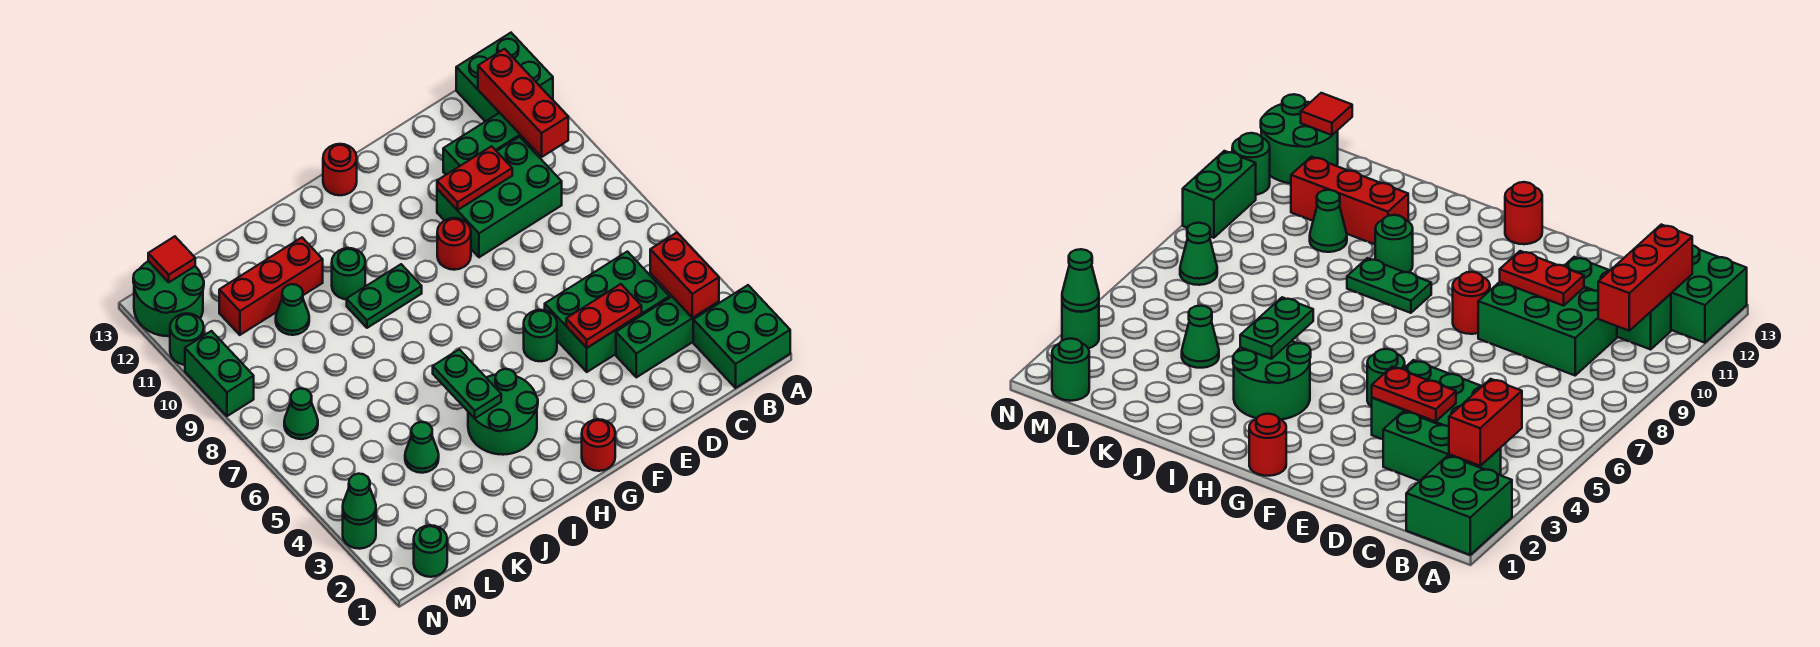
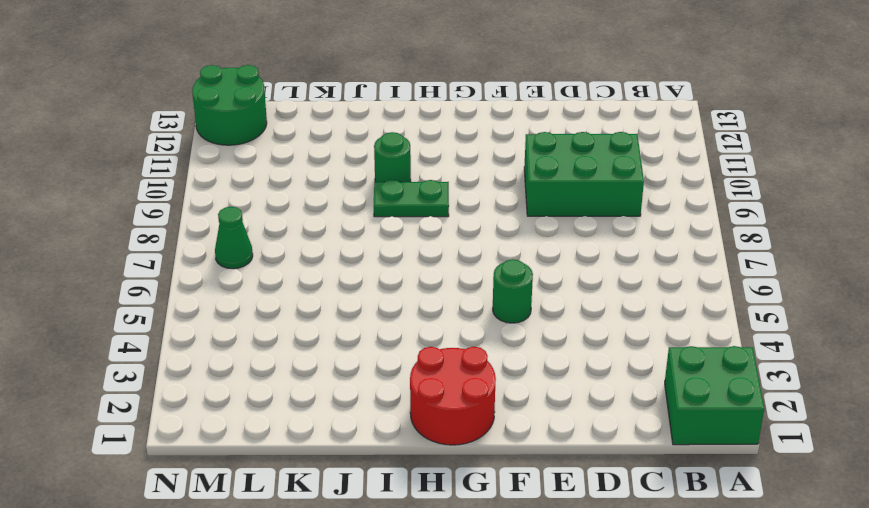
red round brick G1:H2 level 1 -> red round brick G1 level 1
none -> green brick A12:B13 level 1
none -> green brick B3:D3 level 1
none -> green brick B11:D11 level 1

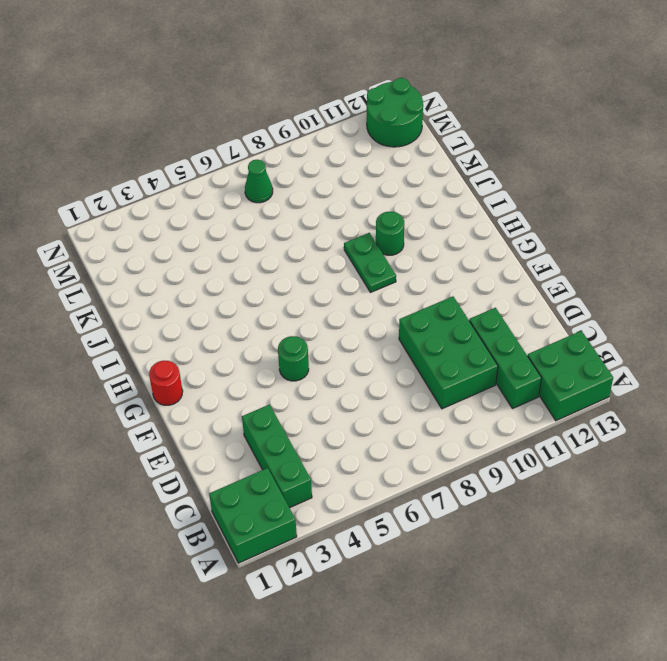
none -> green brick C4:E5 level 1
none -> red round brick F9 level 1
none -> red round brick G13 level 1

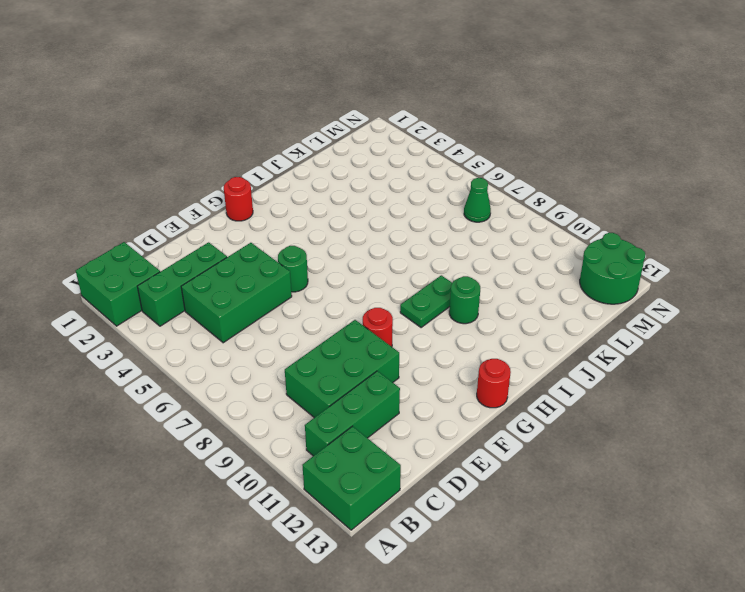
none -> green round brick H3:I4 level 1
none -> red brick J11:L11 level 1
none -> green cone K4 level 1

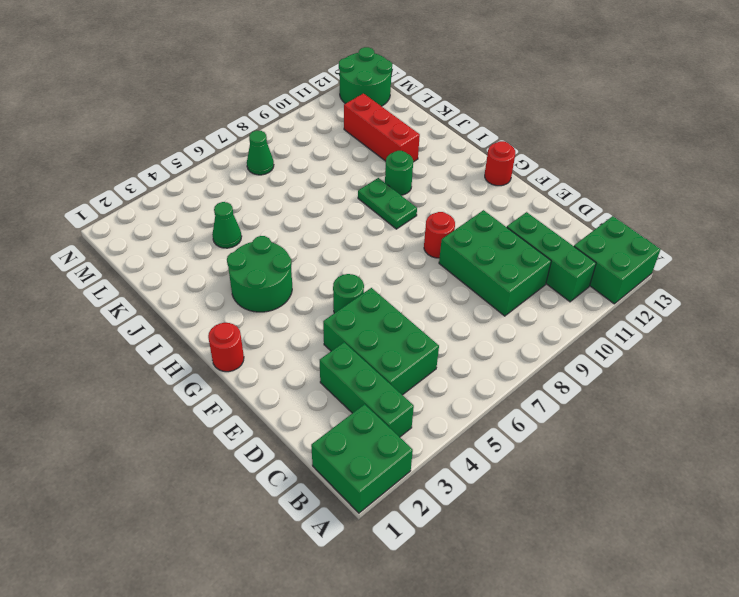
none -> green cone K10 level 1
none -> green round brick M1 level 1
none -> green round brick N3 level 1

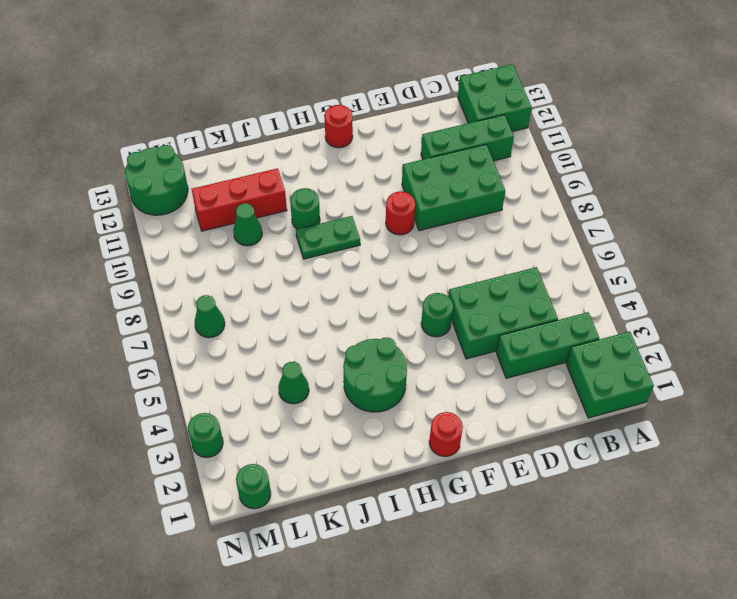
none -> green brick N9:N10 level 1
none -> green round brick N11 level 1
none -> red brick B3:B4 level 2

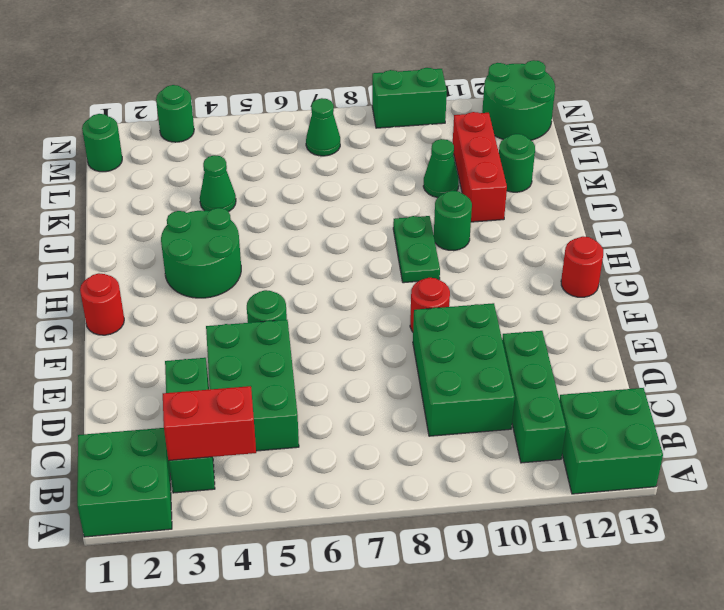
green round brick K12 level 1 -> green round brick N11 level 1
none -> red brick B10:B12 level 2
none -> red plate D4:E4 level 2
none -> red plate D10:E10 level 2

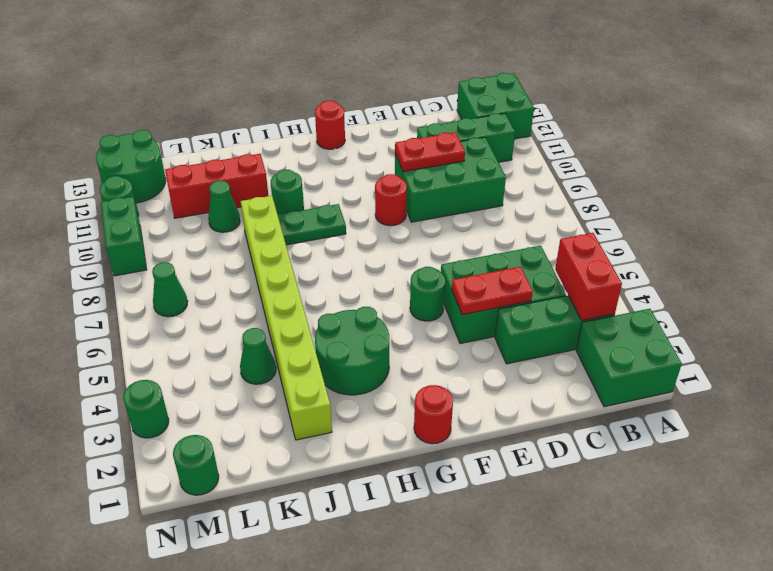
lime brick J2:J9 level 1 -> none
none -> red brick B10:B12 level 2
none -> green plate I4:I5 level 2
none -> red tile M13 level 2

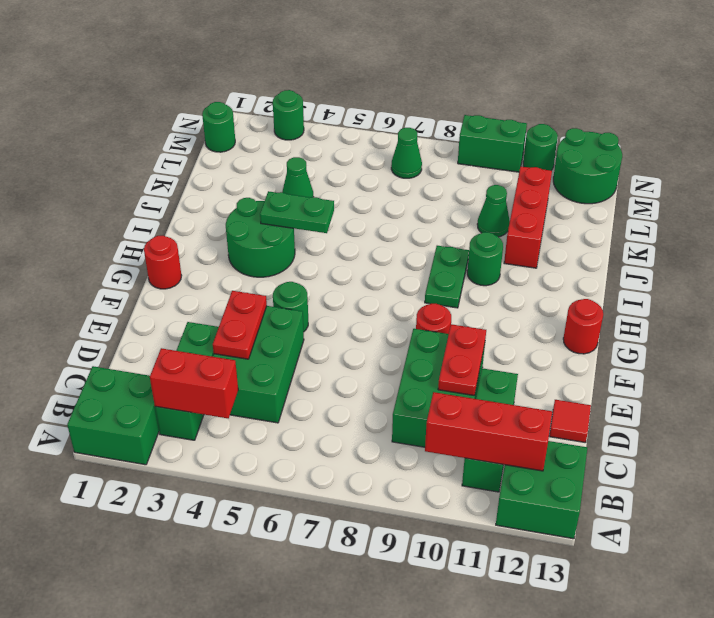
red tile D13 level 1 -> red tile M13 level 2
none -> green cone N3 level 2

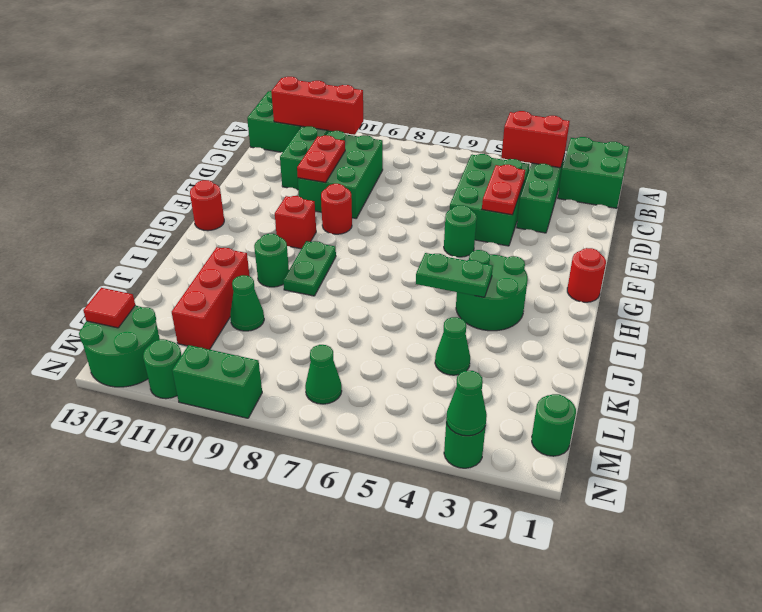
red brick G10 level 1 -> none

